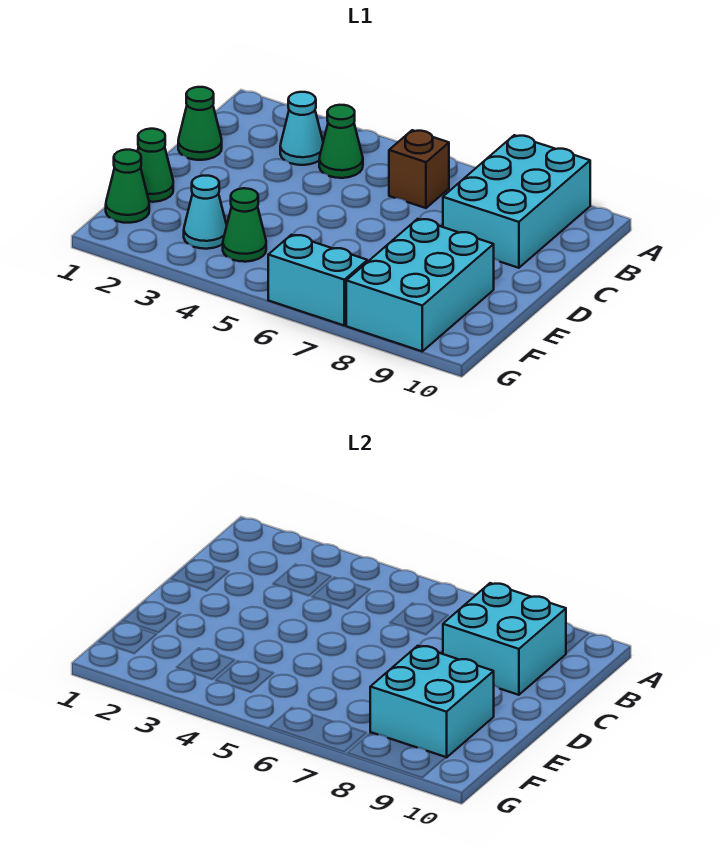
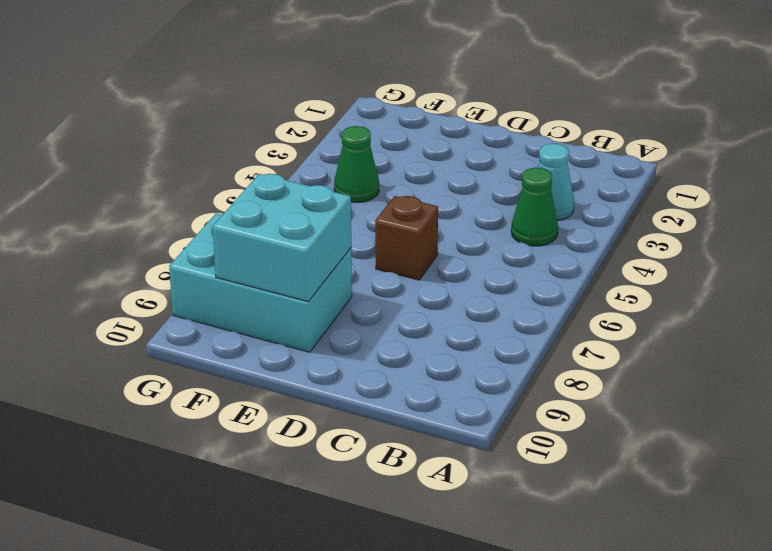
brown brick D6 level 1 -> brown brick B6 level 1
none -> cyan brick A8:C9 level 1
none -> green cone C1 level 1
none -> green cone E1 level 1

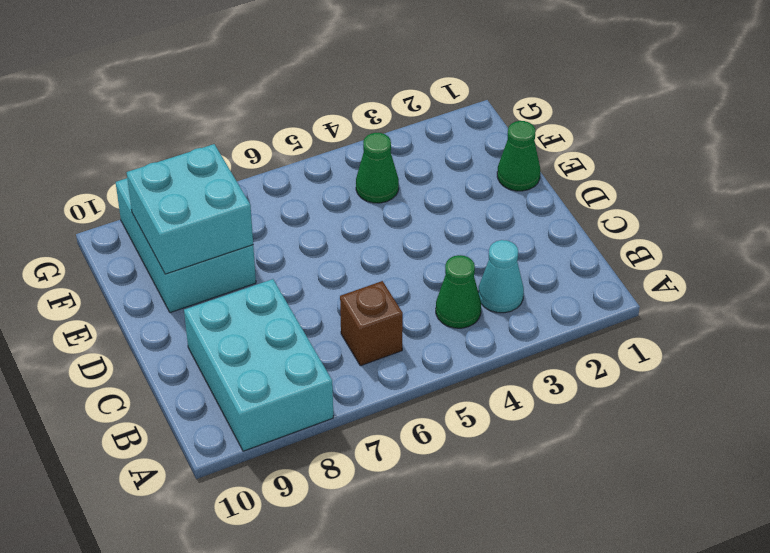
none -> green cone C1 level 1
none -> green cone F1 level 1
none -> cyan cone F3 level 1

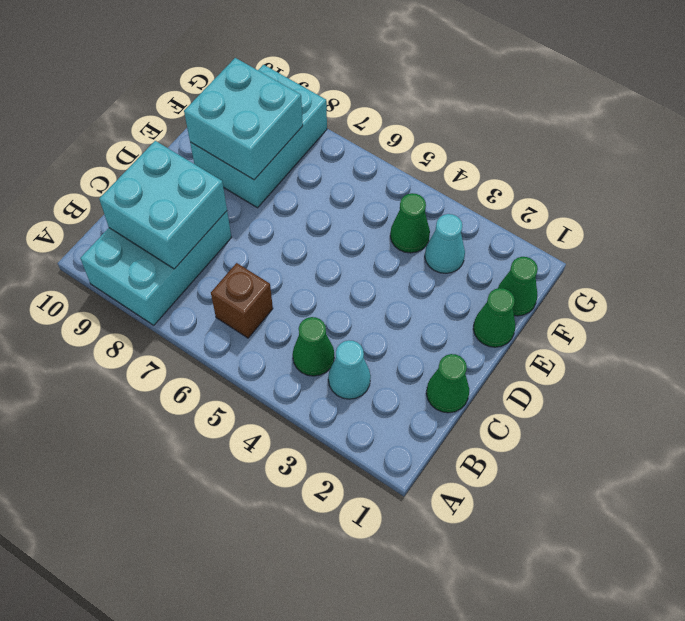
none -> cyan brick G6:G7 level 1

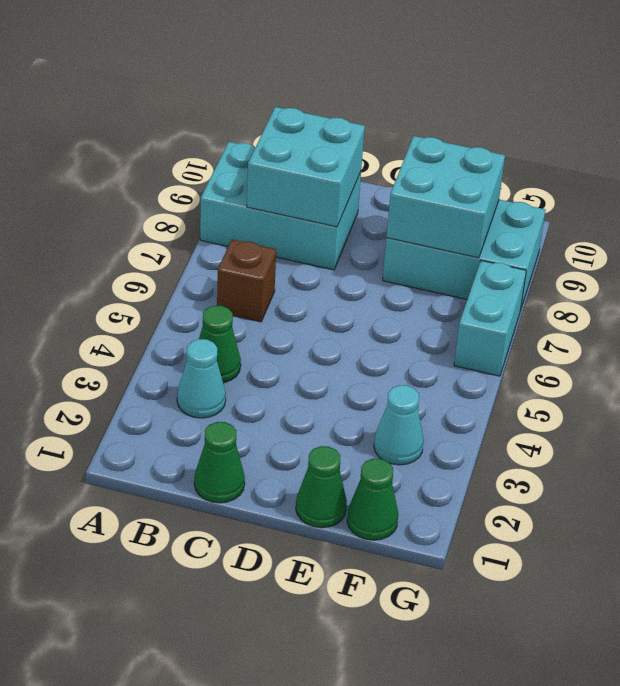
none -> green cone F4 level 1

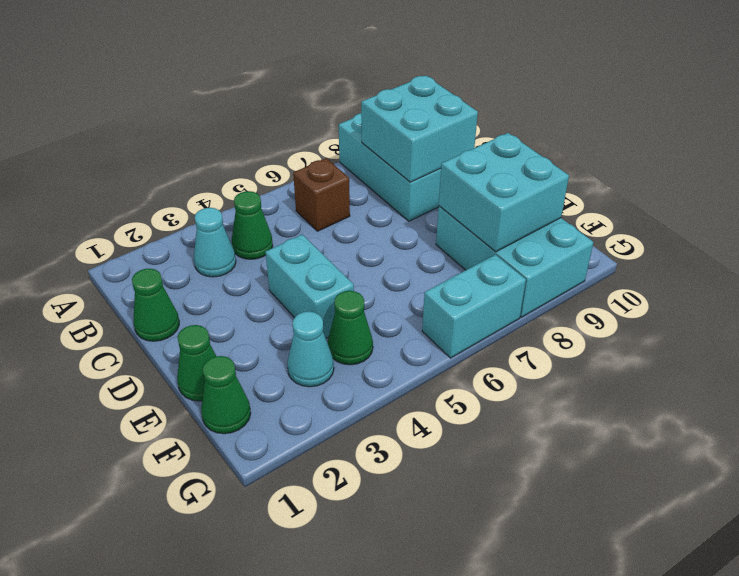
cyan brick D4:E4 level 1 -> none

